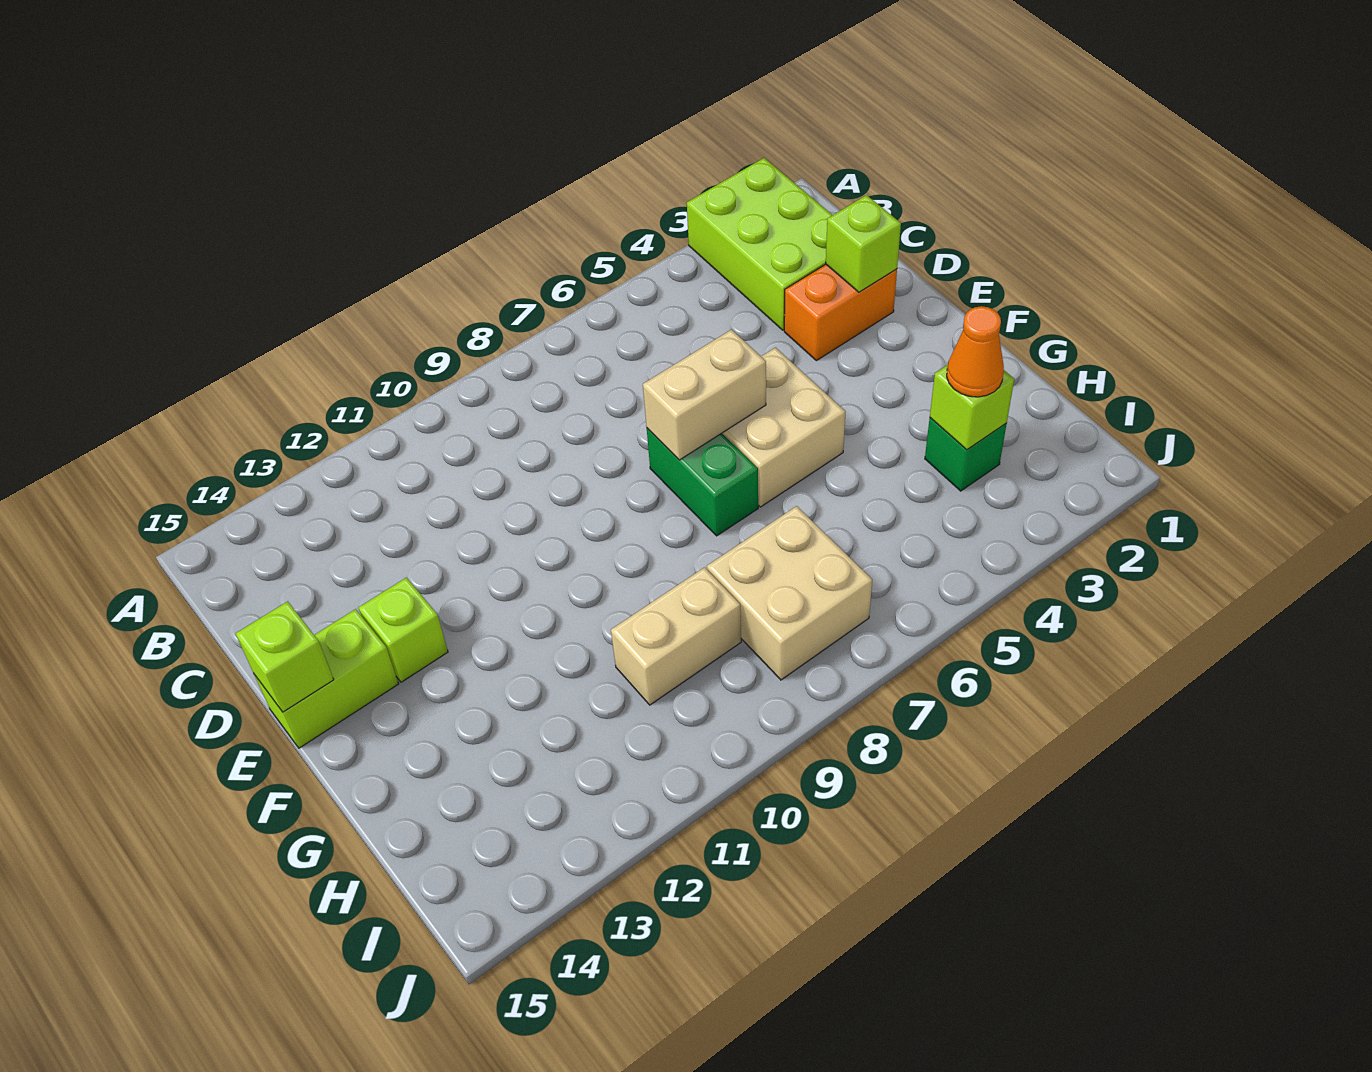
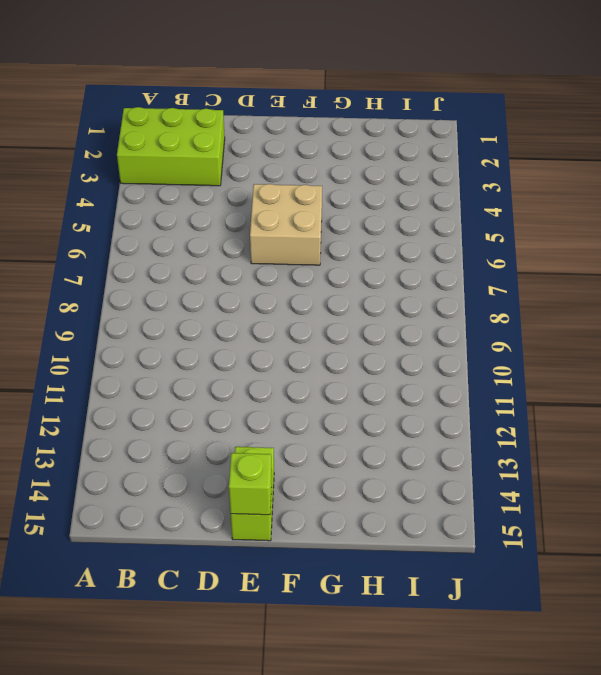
none -> orange brick D2:D3 level 1
none -> green brick E7:F7 level 1
none -> lime brick E13 level 1

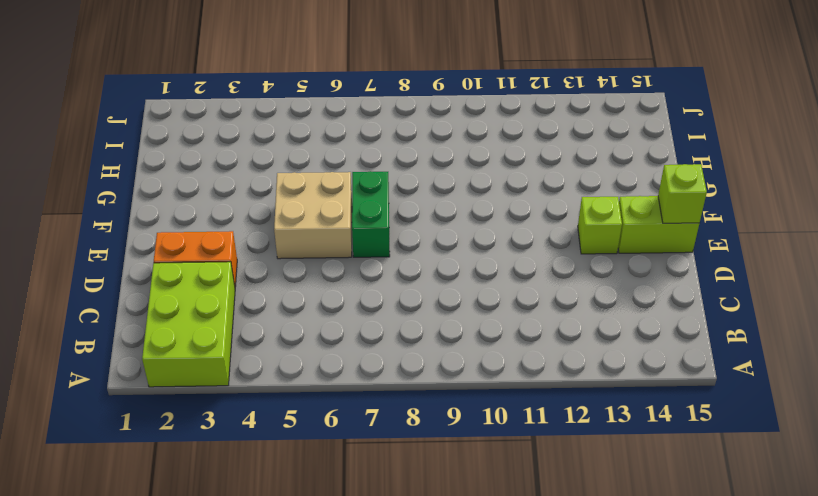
none -> green brick H3 level 1
none -> tan brick H7:I8 level 1
none -> tan brick H9:H10 level 1

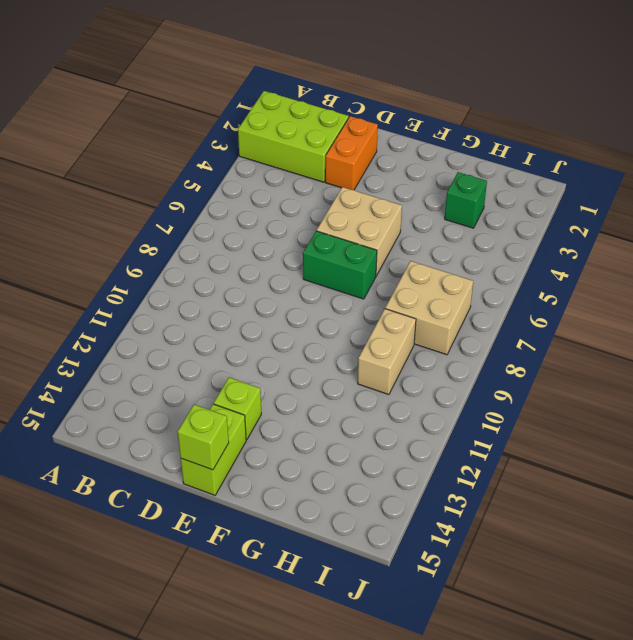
none -> lime brick D2 level 2
none -> tan brick E6:E7 level 2
none -> lime brick H3 level 2

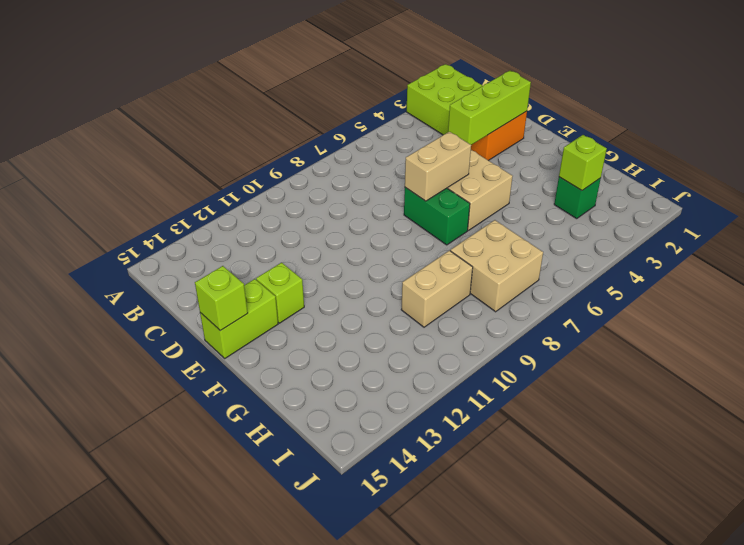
lime brick D2:D4 level 2 -> lime brick D2 level 2
none -> orange cone H3 level 3

